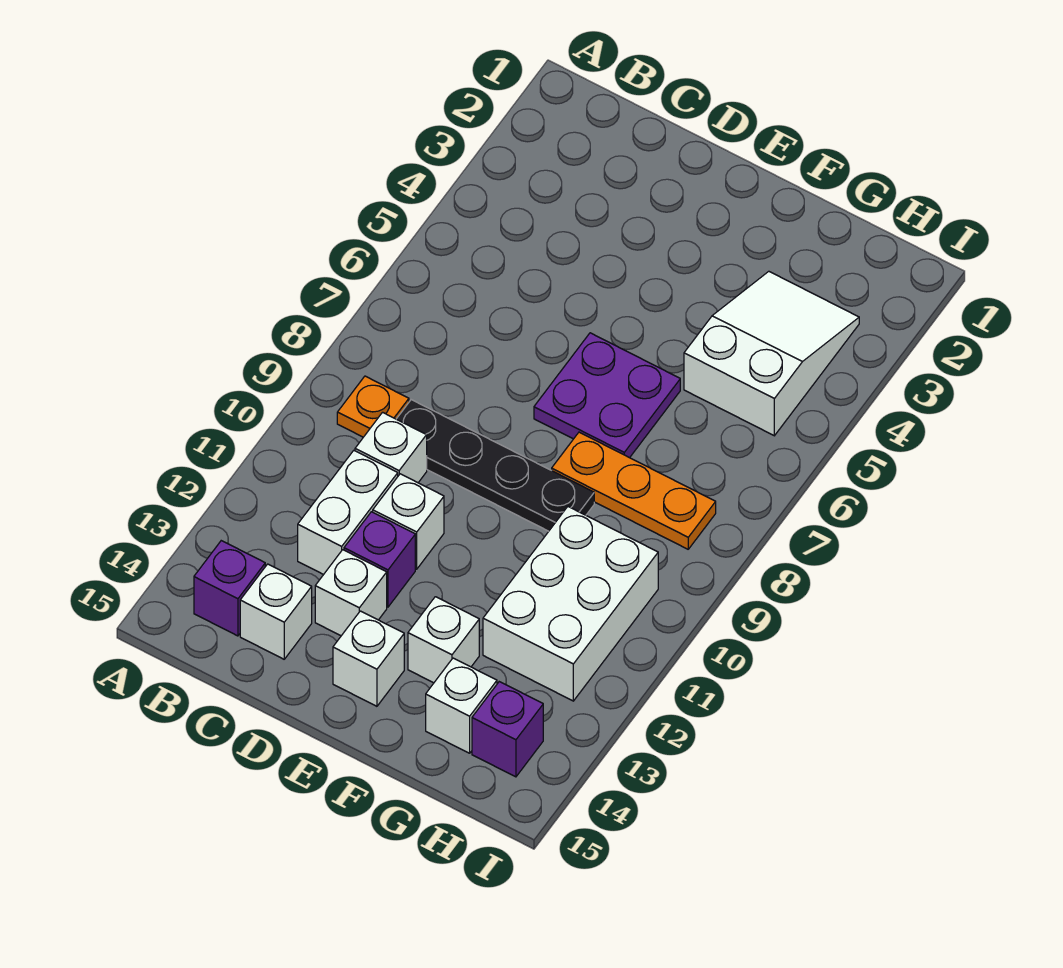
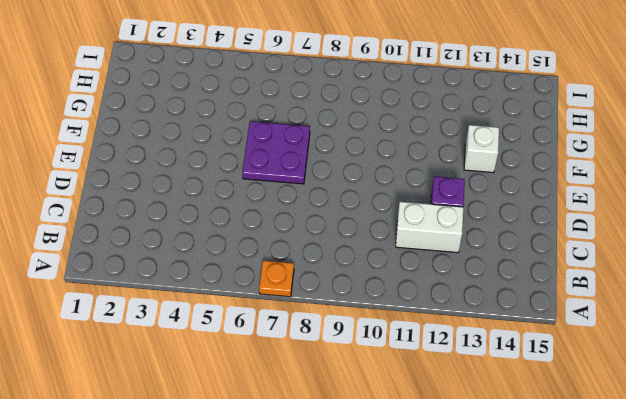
orange plate A7 level 1 -> orange plate B9 level 1
none -> purple brick B14 level 1
none -> black plate C9:F9 level 1
none -> white brick C10 level 1

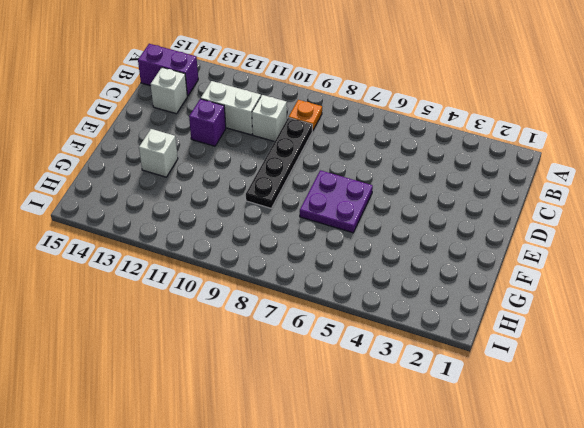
purple brick B14:B15 level 1 -> purple brick B14 level 1
none -> white brick D11 level 1
none -> white brick D13 level 1
none -> white brick E14 level 1

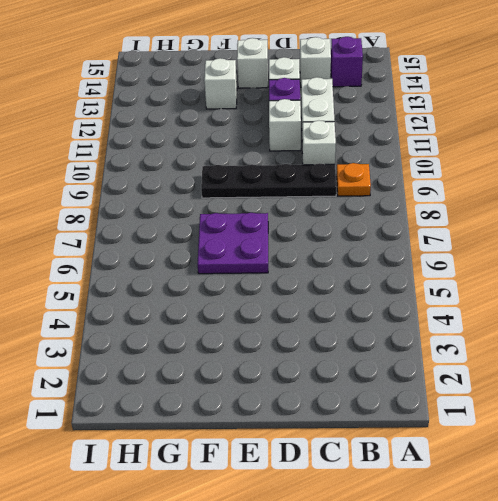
none -> orange plate F8:H8 level 1
none -> white slope G3:H5 level 1 top 5
none -> white brick G10:H12 level 1

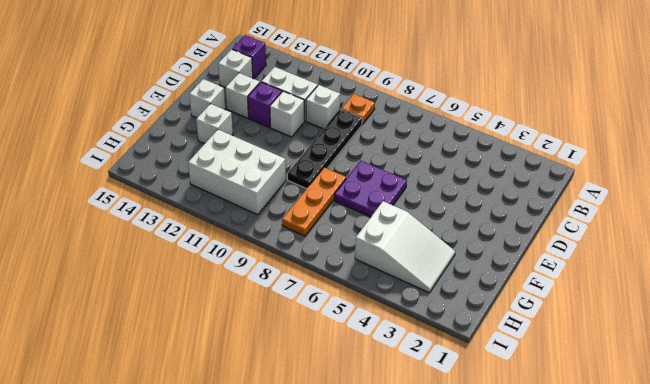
none -> white brick G14 level 1
none -> purple brick H14 level 1

